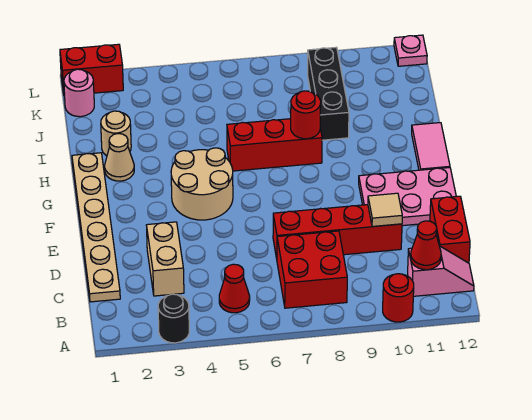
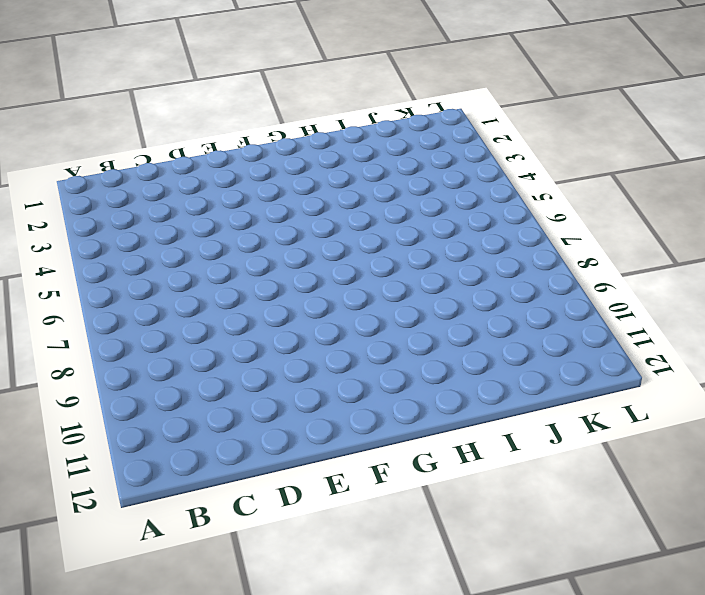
none -> black round brick A3 level 1
none -> red round brick A10 level 1
none -> red cone B5 level 1

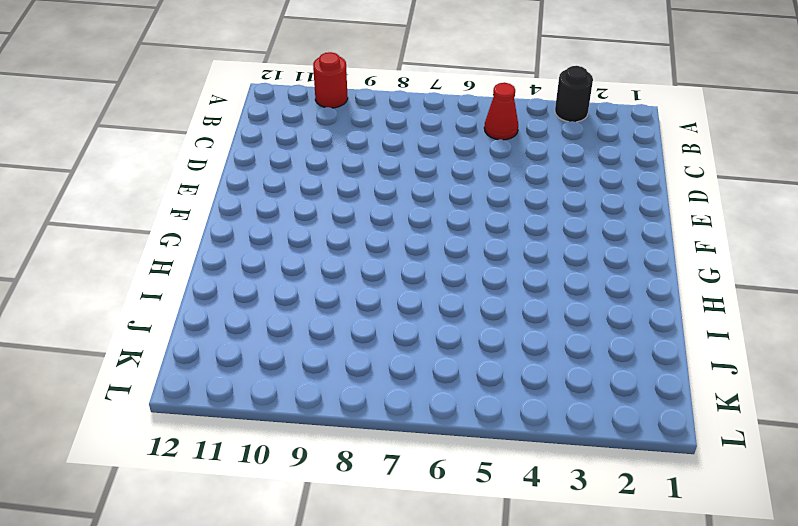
none -> red brick B7:C8 level 1
none -> pink slope B11:B12 level 1 top 11
none -> tan plate C1:H1 level 1

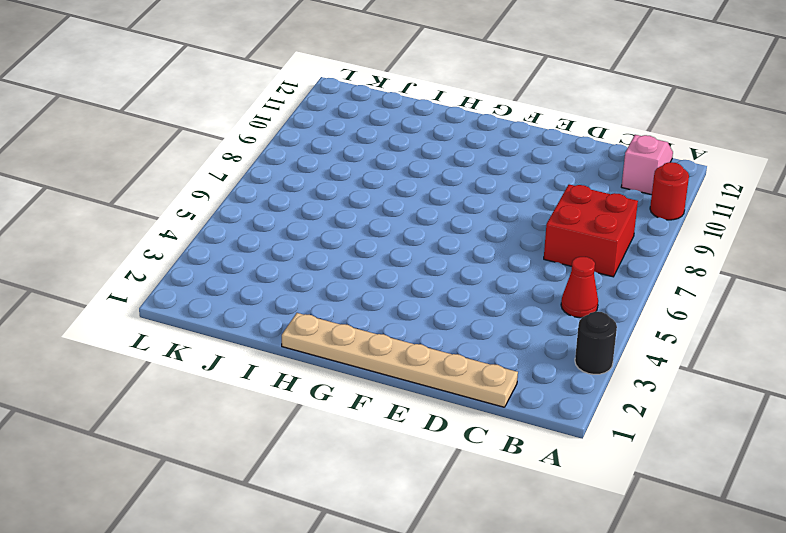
none -> tan brick C3:D3 level 1
none -> red brick C12:D12 level 1
none -> red brick D7:D10 level 1

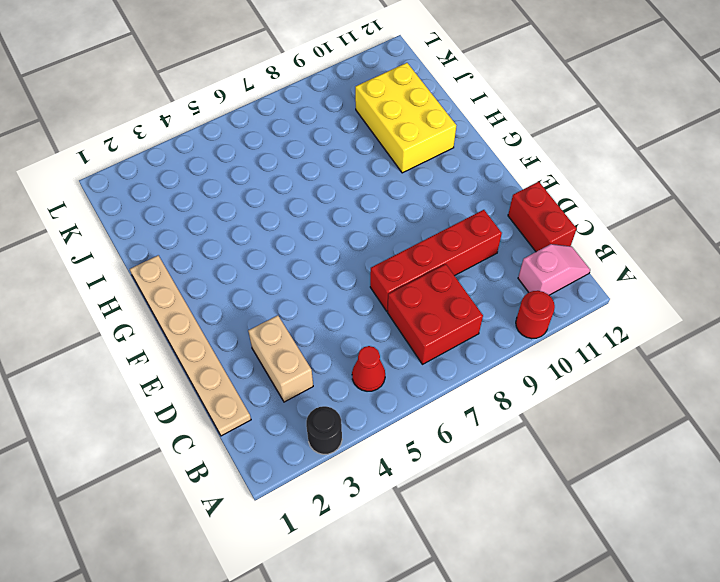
yellow brick H10:J11 level 1 -> none
none -> pink plate E10:F12 level 1
none -> tan round brick F4:G5 level 1
none -> pink tile G12:H12 level 1

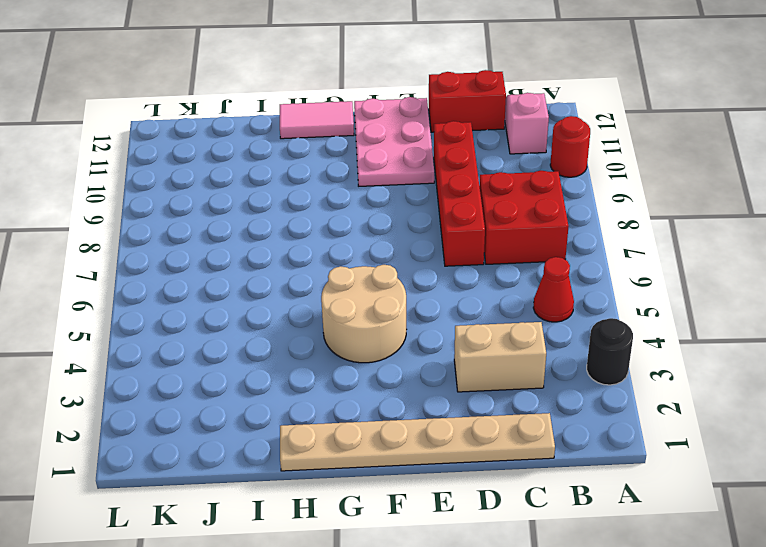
none -> tan cone H2 level 1
none -> red brick H6:H8 level 1
none -> tan round brick I2 level 1

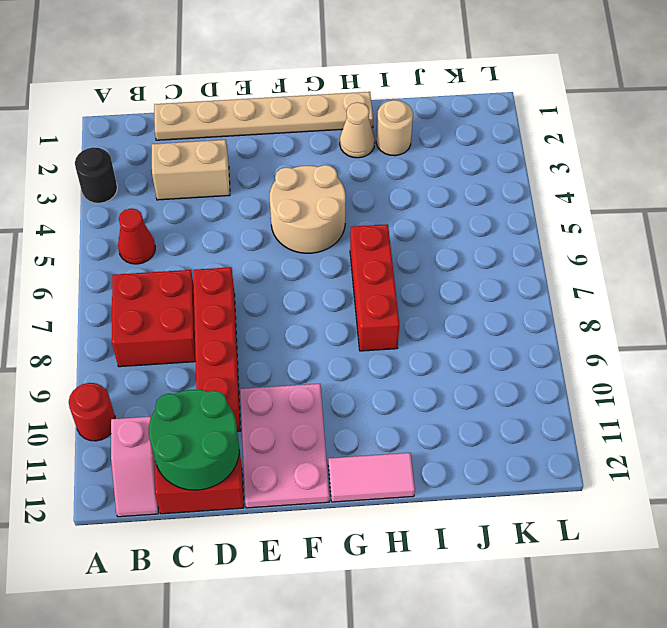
green round brick C11:D12 level 2 -> none
none -> black brick I9:K9 level 1
none -> pink round brick K1 level 1
none -> red brick L1:L2 level 1

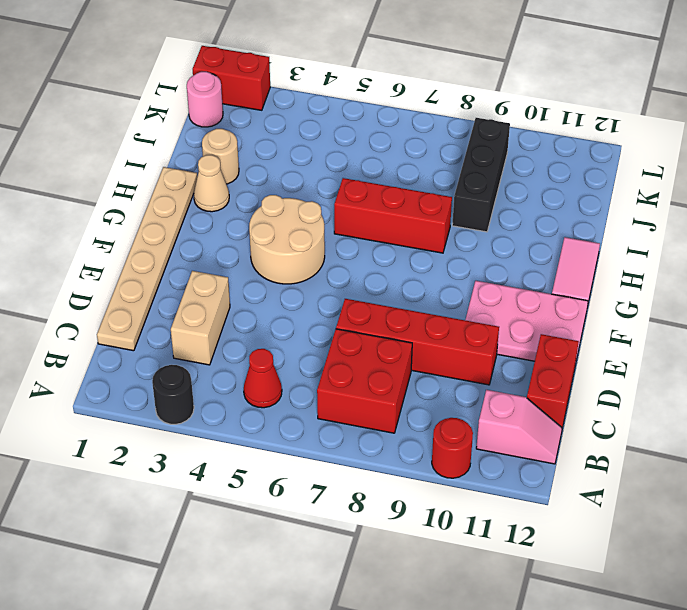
none -> pink plate L12 level 1
none -> red cone B11 level 2
none -> tan tile D10 level 2

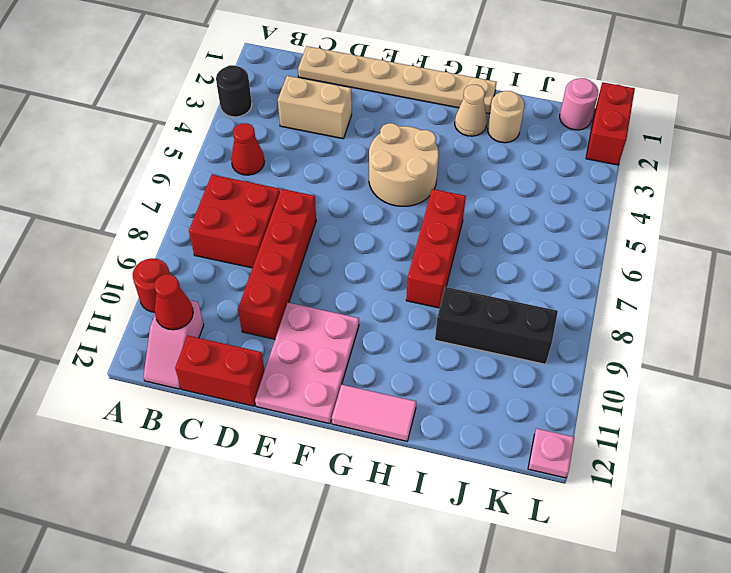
none -> tan tile D10 level 2
none -> red round brick H8 level 2

